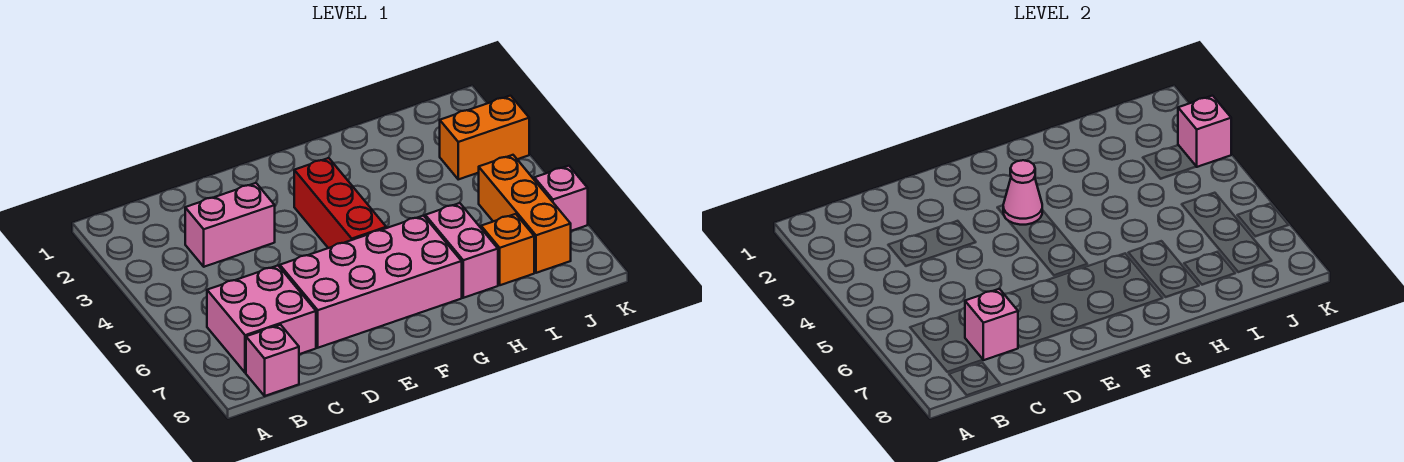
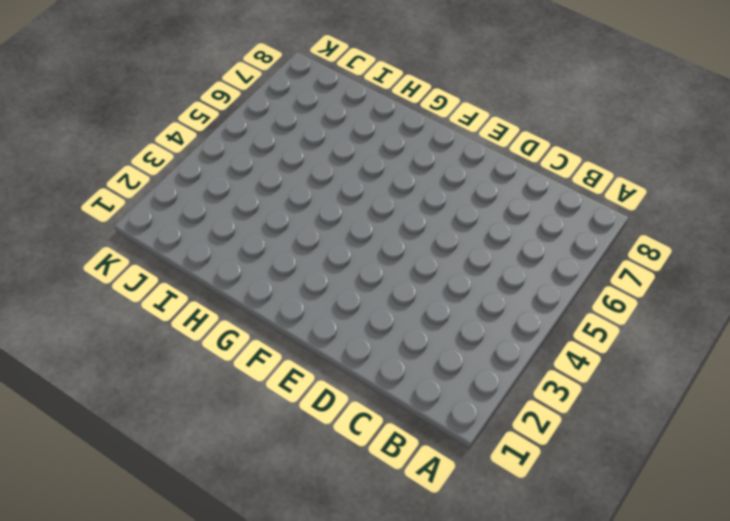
none -> pink brick B6:C7 level 1
none -> pink brick B8 level 1
none -> pink brick C3:D3 level 1

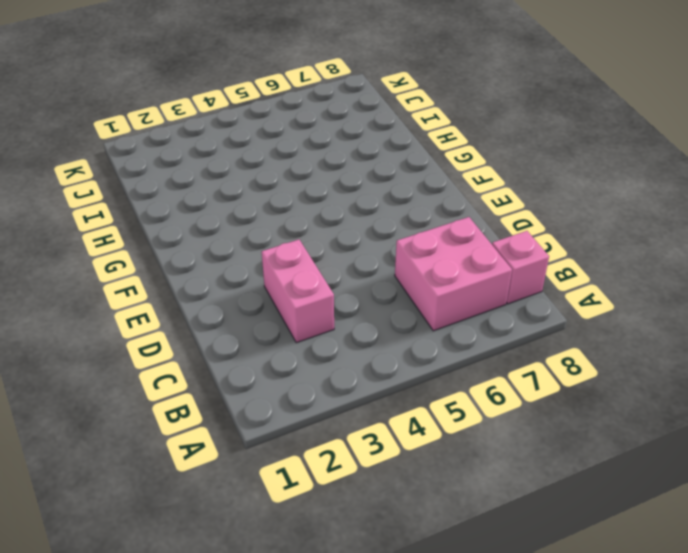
none -> pink brick D6:G7 level 1
none -> red brick F3:F5 level 1
none -> pink brick H6:H7 level 1

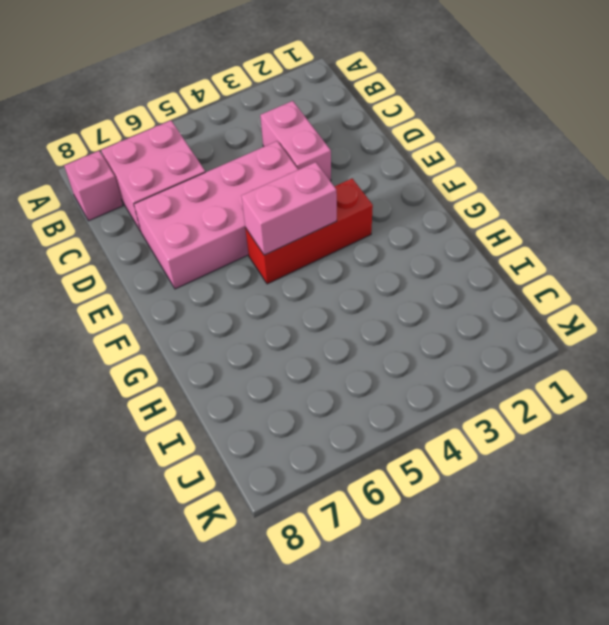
pink brick D4:E7 level 1 -> pink brick D6:G7 level 1
pink brick F4:F5 level 2 -> pink brick H6:H7 level 1
none -> orange brick I7 level 1
none -> orange brick J3:K3 level 1
none -> orange brick J5:J7 level 1

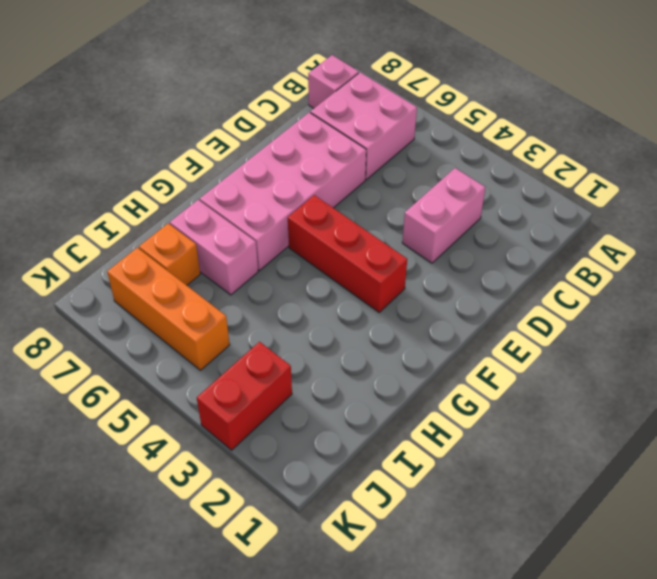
red brick J3:K3 level 1 -> orange brick J3:K3 level 1
none -> pink brick K6 level 1
none -> pink brick C7 level 2
none -> pink cone F3 level 2

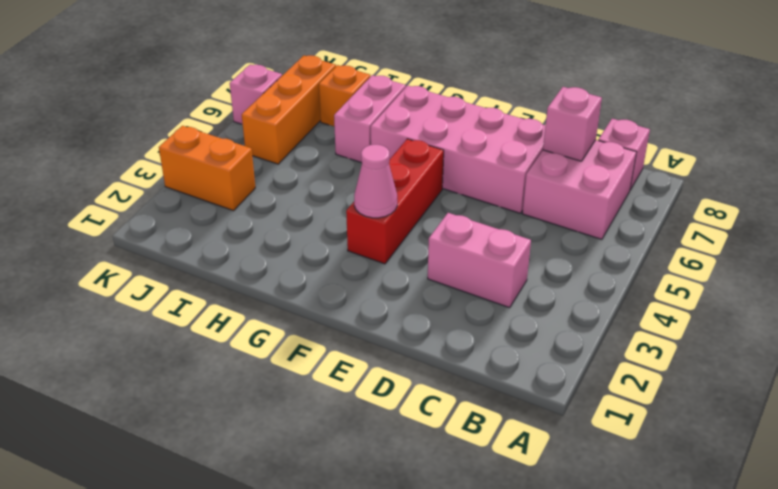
none -> pink brick K3 level 2

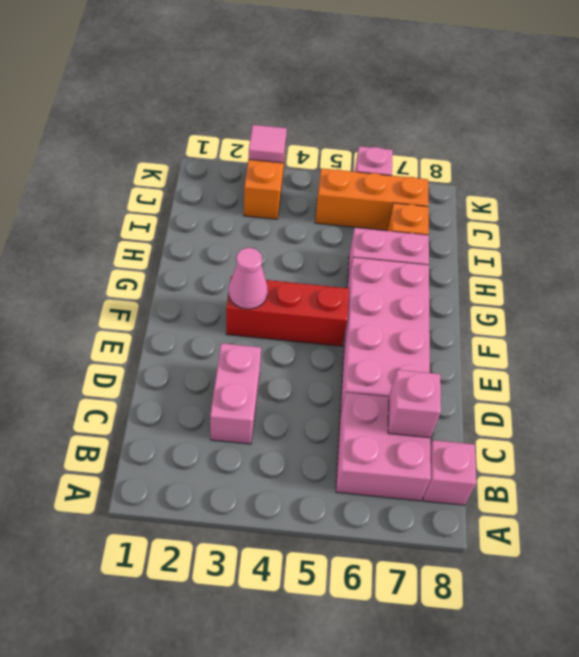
pink tile K3 level 2 -> pink brick K3 level 2

